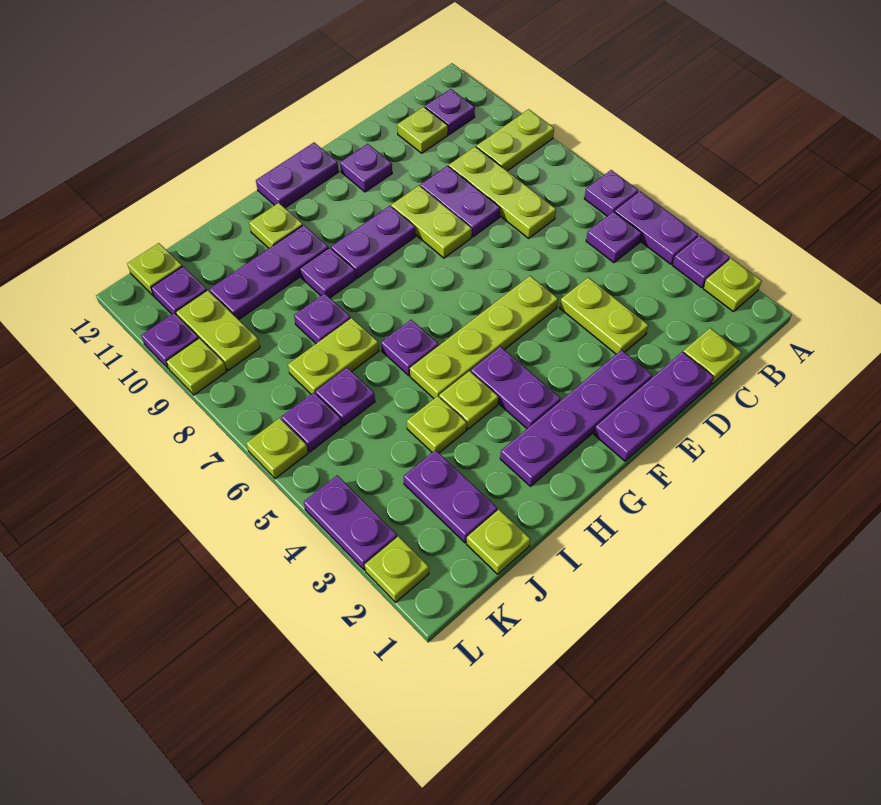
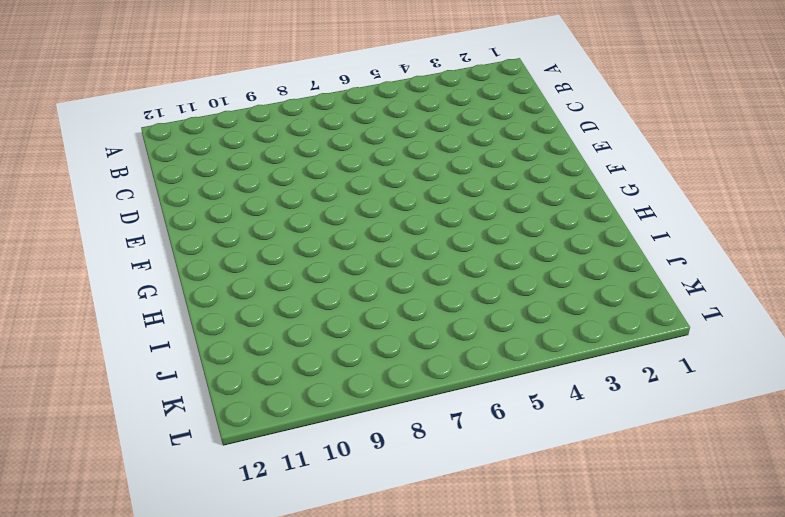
none -> lime plate A2 level 1
none -> purple plate A3 level 1
none -> purple plate A4:A5 level 1
none -> purple plate A6 level 1

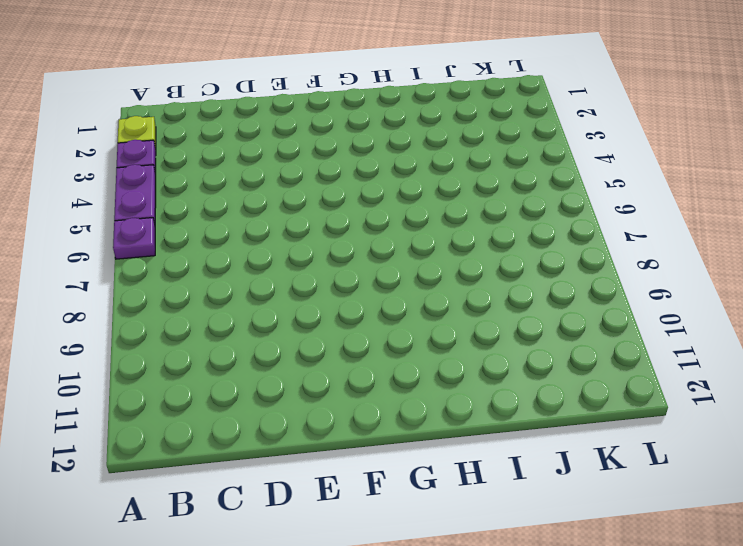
none -> lime plate A9:B9 level 1
none -> purple plate B5 level 1
none -> purple plate B11 level 1
none -> lime plate C1 level 1

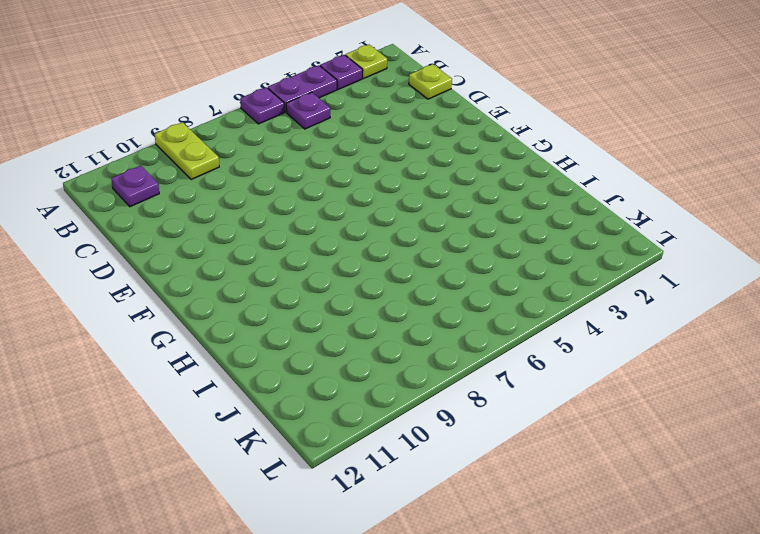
none -> lime plate C7:C9 level 1
none -> lime plate C11 level 1
none -> purple plate D1:F1 level 1
none -> lime plate D3:D4 level 1

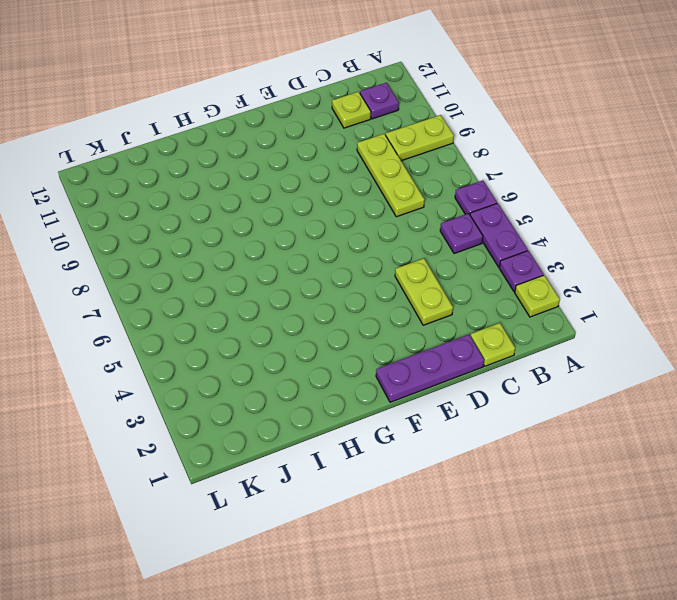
none -> purple plate D8:D9 level 1
none -> purple plate E2:H2 level 1
none -> lime plate E5:H5 level 1
none -> lime plate E8:E9 level 1

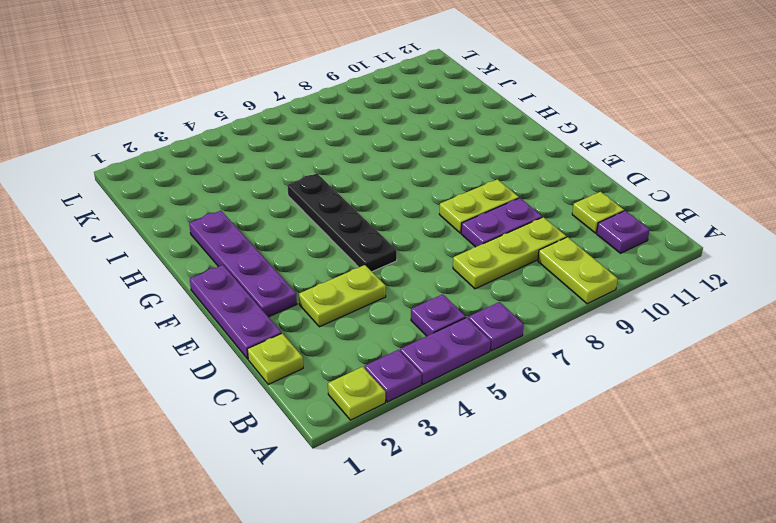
black plate E5:H5 level 1 -> lime plate E5:H5 level 1
none -> purple plate E11 level 1
none -> purple plate F9:G9 level 1
none -> purple plate F12:G12 level 1
none -> purple plate G3:G4 level 1

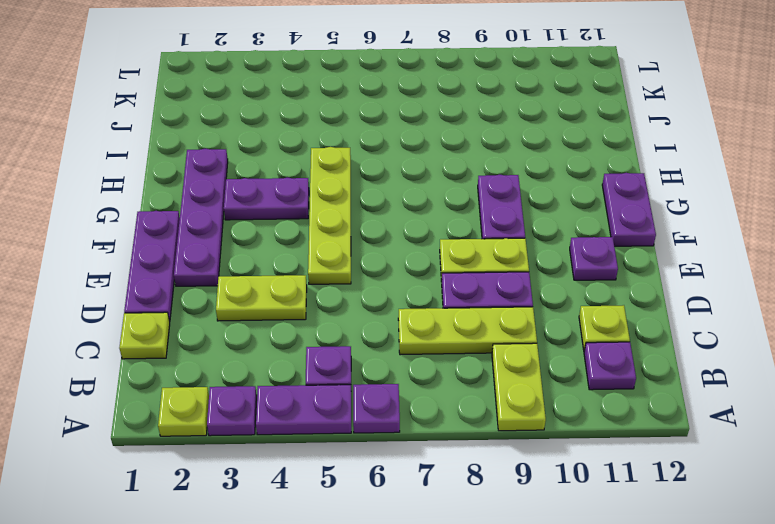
none -> lime plate H4 level 1
none -> purple plate H6 level 1
none -> purple plate H9 level 1
none -> purple plate H10:J10 level 1

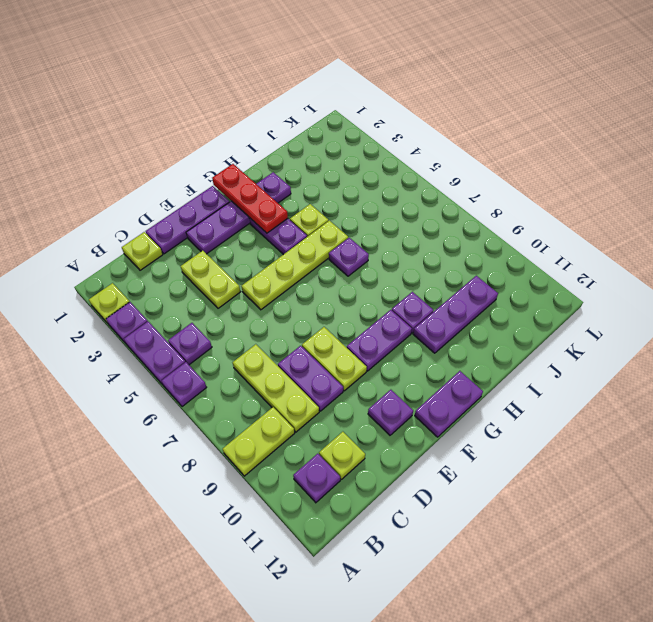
red plate G1:G3 level 2 -> none
none -> lime plate H11 level 1
none -> lime plate I4 level 1
none -> lime plate I7:J7 level 1
none -> purple plate I8 level 1

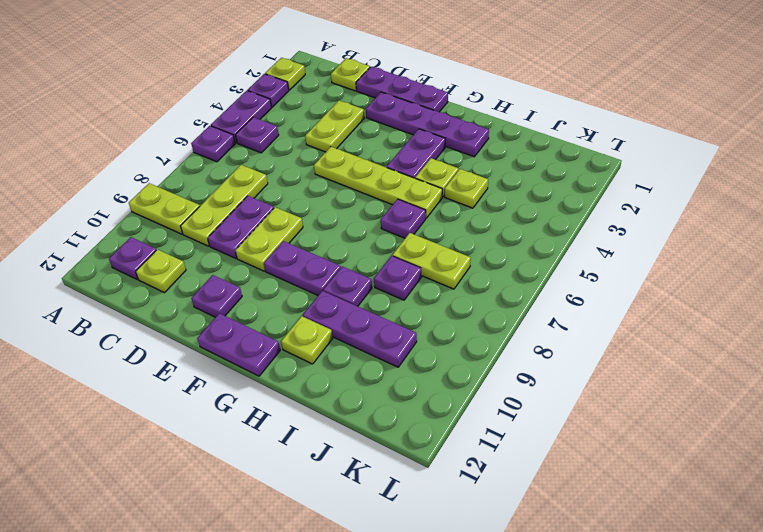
none -> lime plate J1 level 1
none -> purple plate J2:J3 level 1
none -> purple plate J6 level 1
none -> purple plate K6 level 1

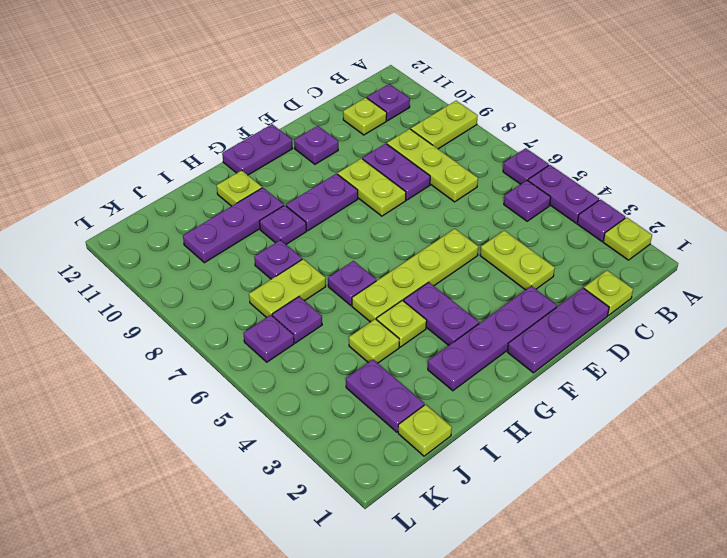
none -> lime plate K9:K10 level 1
none -> purple plate K11 level 1
none -> lime plate K12 level 1
none -> lime plate L2 level 1

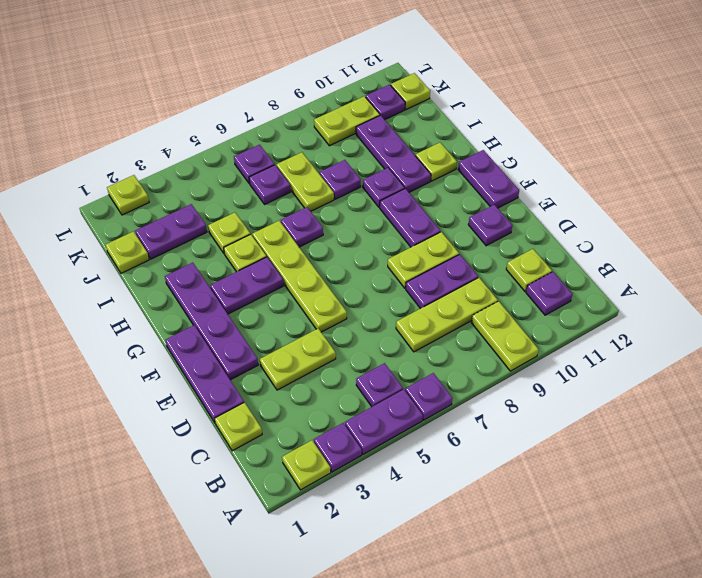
none -> purple plate L3:L4 level 1
none -> lime plate L6 level 1
none -> lime plate L9 level 1
none -> purple plate L10 level 1

